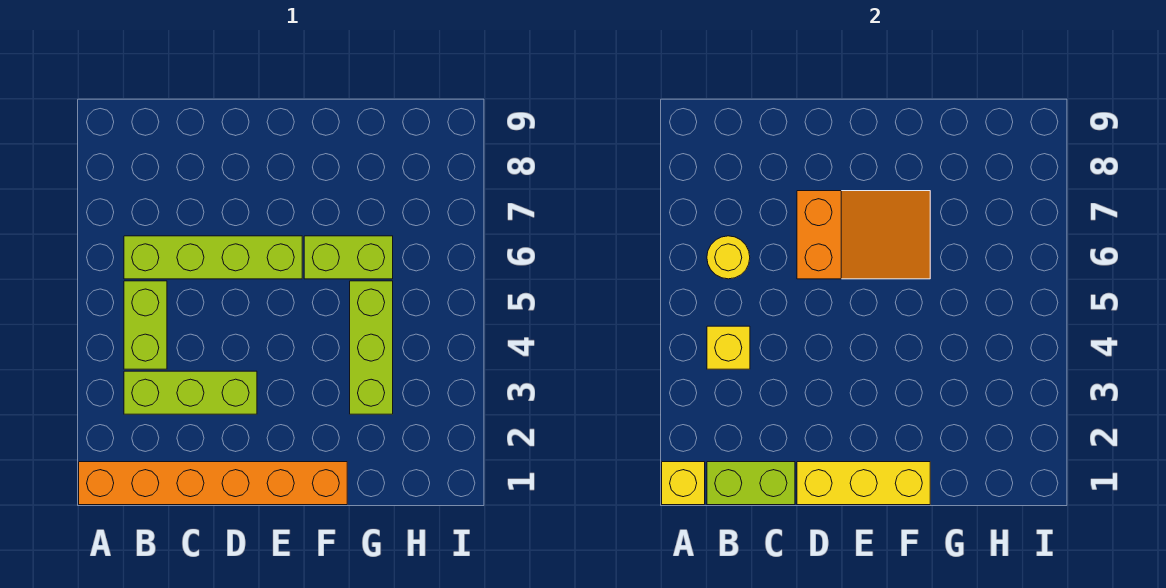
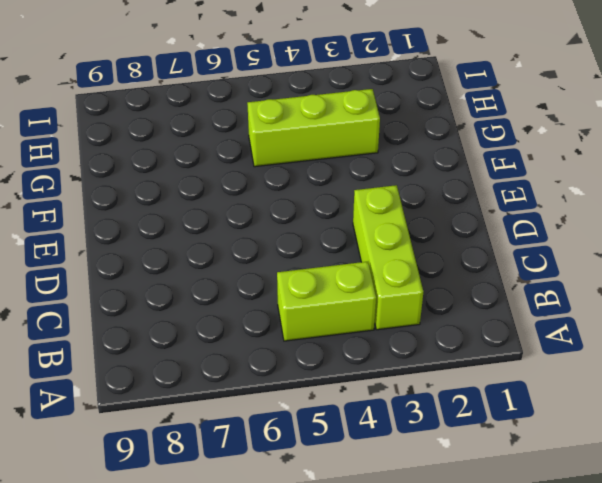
none -> orange brick A1:F1 level 1
none -> lime brick B6:E6 level 1
none -> lime brick F6:G6 level 1

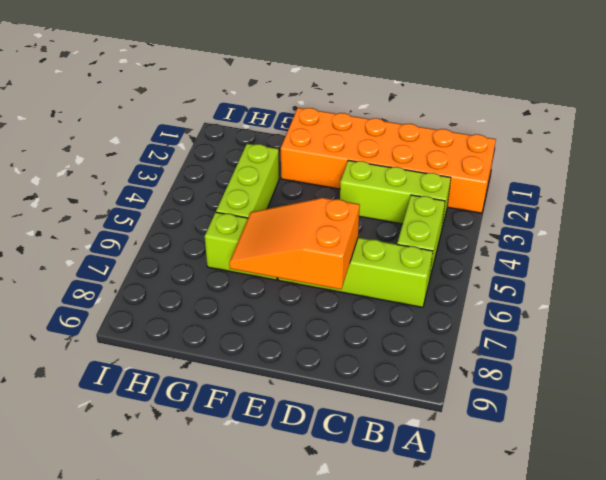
orange brick A1:F2 level 1 -> orange brick A1:F1 level 1
none -> yellow brick A1 level 2
none -> lime brick B1:C1 level 2
none -> yellow brick B4 level 2

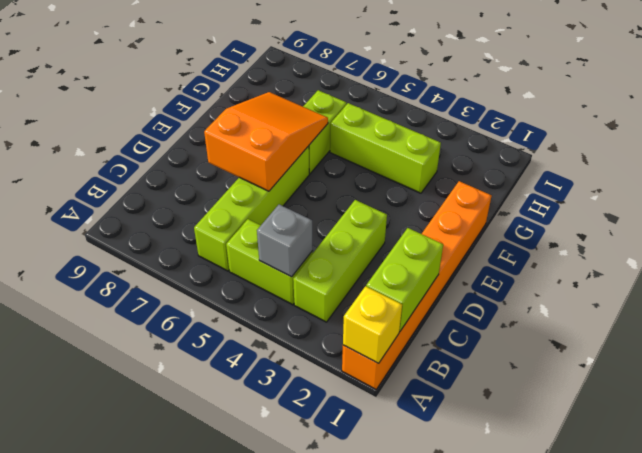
grey brick B4 level 2 -> yellow brick B4 level 2
none -> yellow round brick B6 level 2
none -> yellow brick D1:F1 level 2

